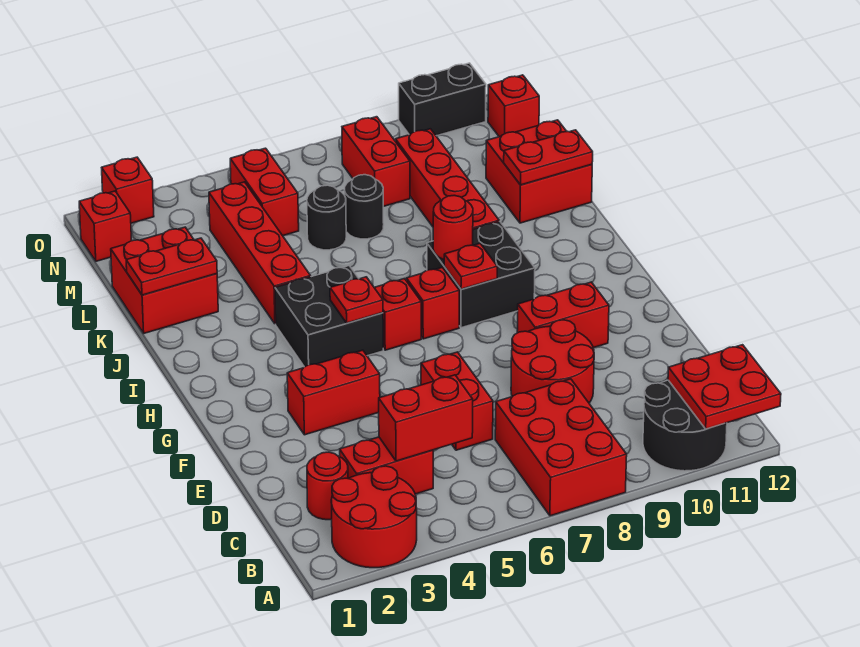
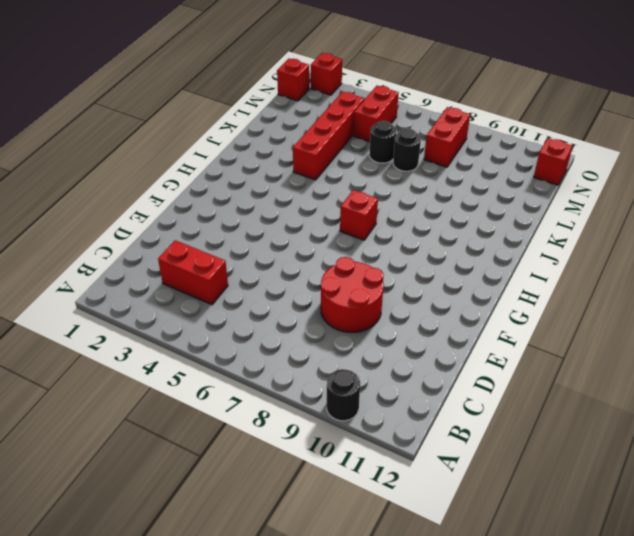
black round brick A10 level 1 -> black round brick A10:B11 level 1
none -> red round brick A2:B3 level 1
none -> red brick A7:C8 level 1
none -> red round brick C2 level 1
none -> red brick D6:E6 level 1

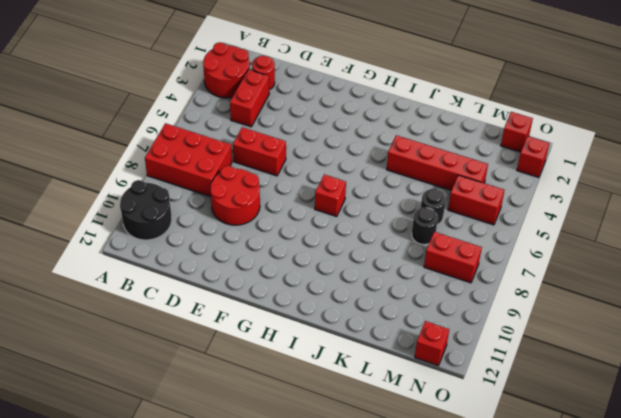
none -> red brick F3:F4 level 1
none -> red brick F9:F10 level 1
none -> black brick H4:I5 level 1
none -> red brick H6 level 1

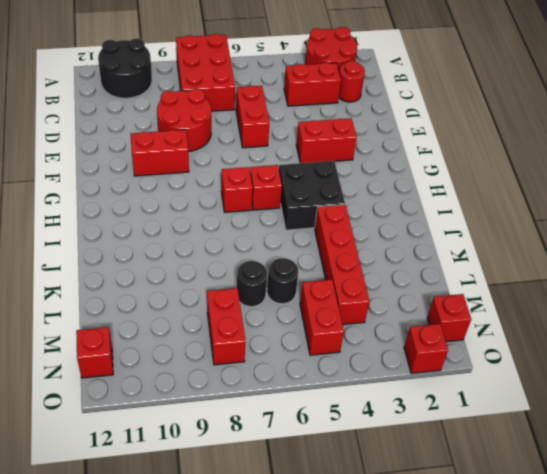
none -> black brick H8:I9 level 1
none -> red brick J9:M9 level 1
none -> red brick K1:L2 level 1
none -> red brick K11:L12 level 1

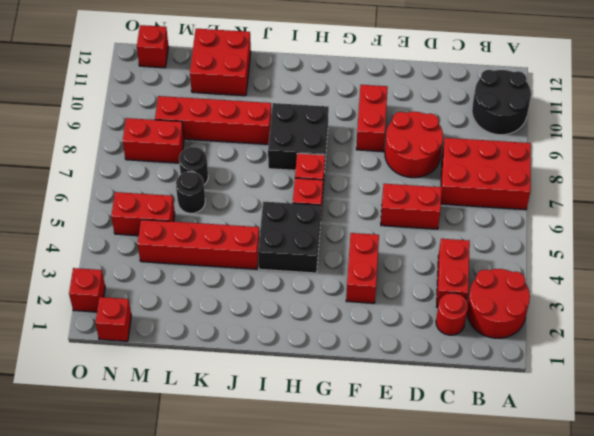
none -> red brick K1:L2 level 1
none -> black brick O10:O11 level 1
none -> red plate A11:B12 level 2
none -> red brick C4:C5 level 2

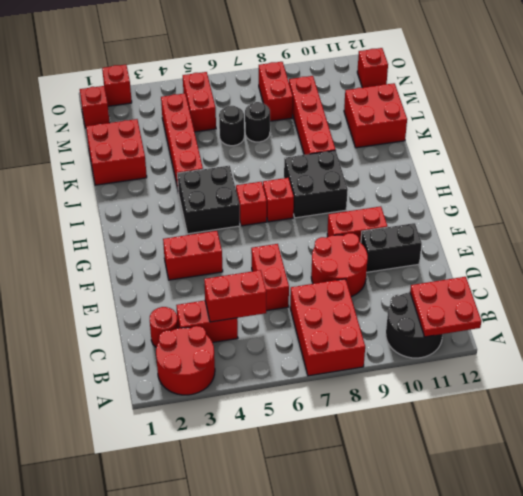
black brick E10:E11 level 1 -> black brick O10:O11 level 1
none -> red plate H5 level 2
none -> red plate H8 level 2
none -> red round brick I8 level 2
none -> red plate K1:K2 level 2

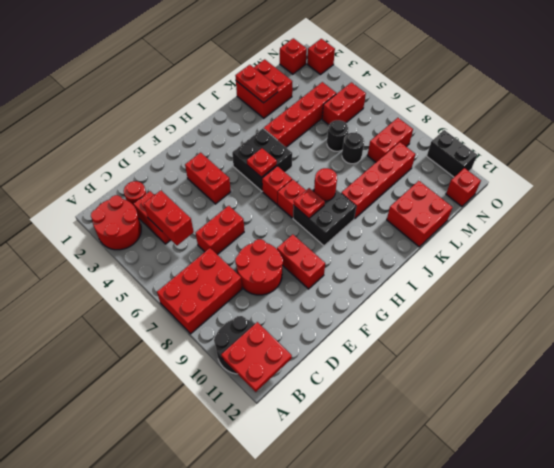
none -> red plate K11:K12 level 2

